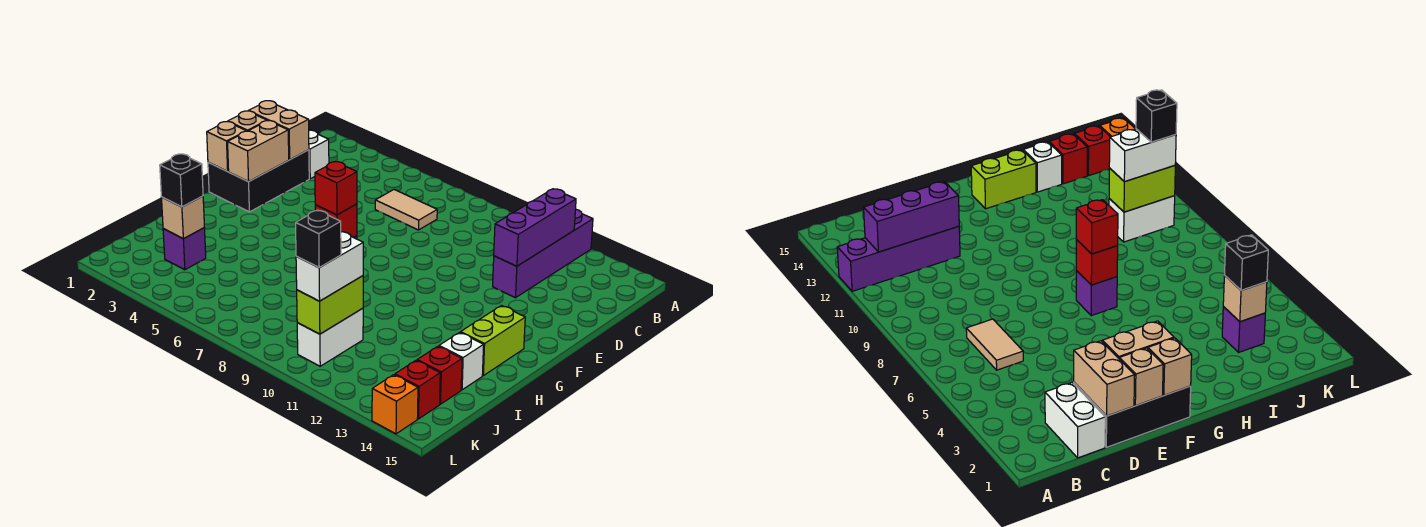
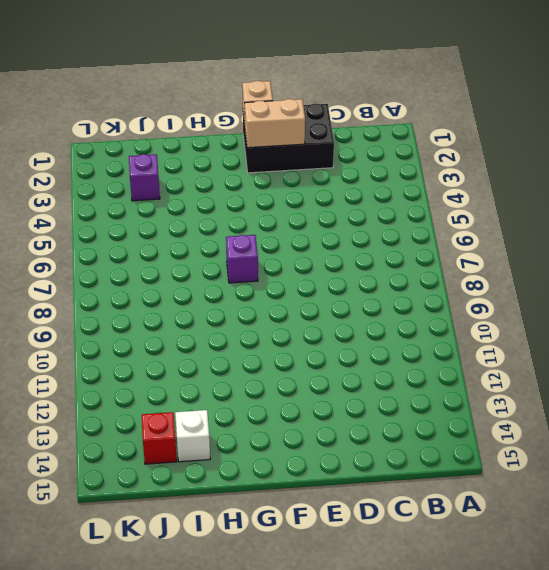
none -> purple brick A12:D12 level 1
none -> white brick C1:C2 level 1
none -> tan tile C6:C7 level 1

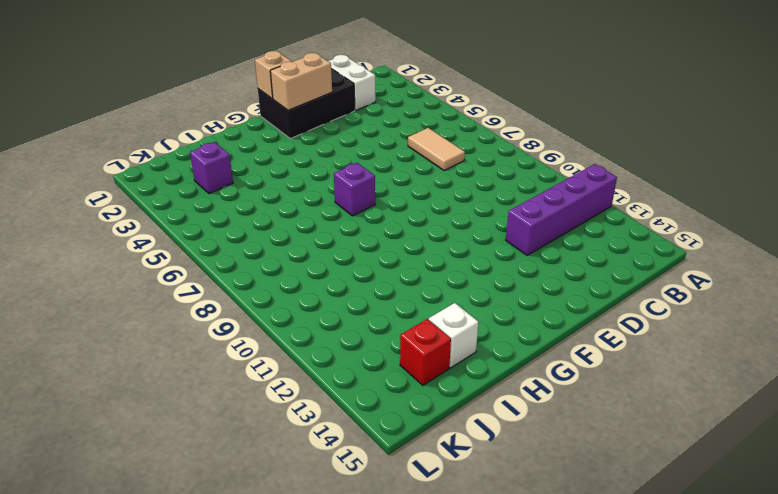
none -> lime brick G14:H14 level 1
none -> white brick J10:K10 level 1
none -> red brick K14 level 1

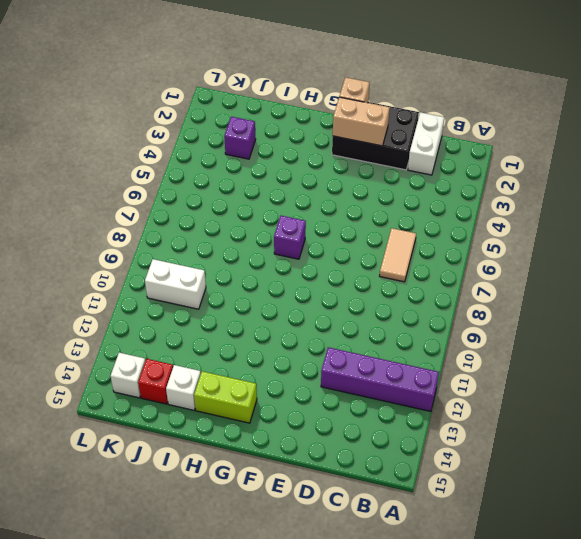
white brick K14 level 1 -> red brick K14 level 1
none -> orange brick L14 level 1
none -> purple brick B12:D12 level 2
none -> tan brick D1:D2 level 2

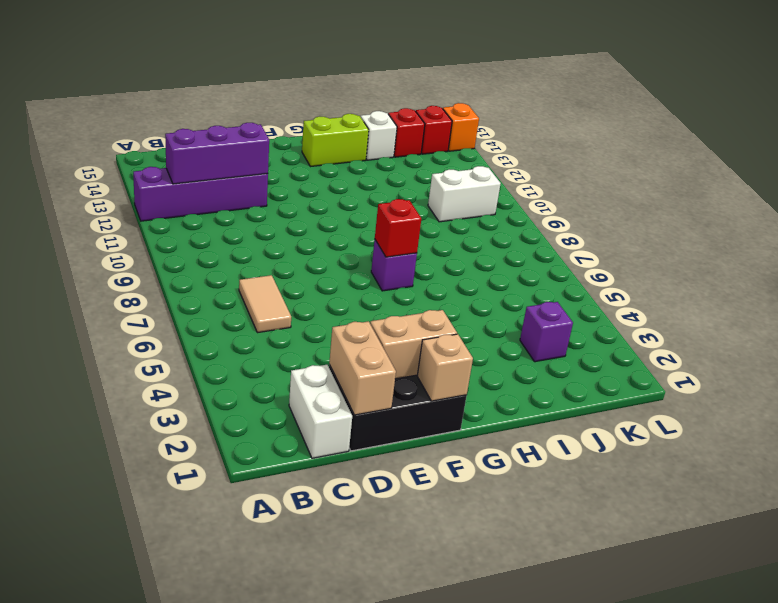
none -> tan brick E1 level 2
none -> tan brick J3 level 2
none -> lime brick J10:K10 level 2

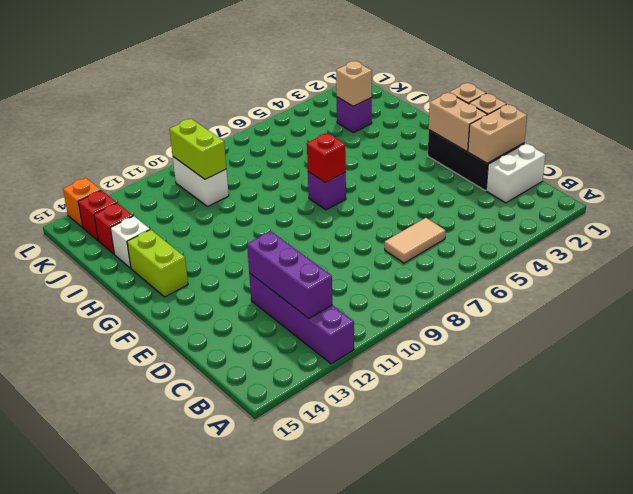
none -> red brick G7 level 3
none -> black brick J3 level 3
none -> white brick J10:K10 level 3

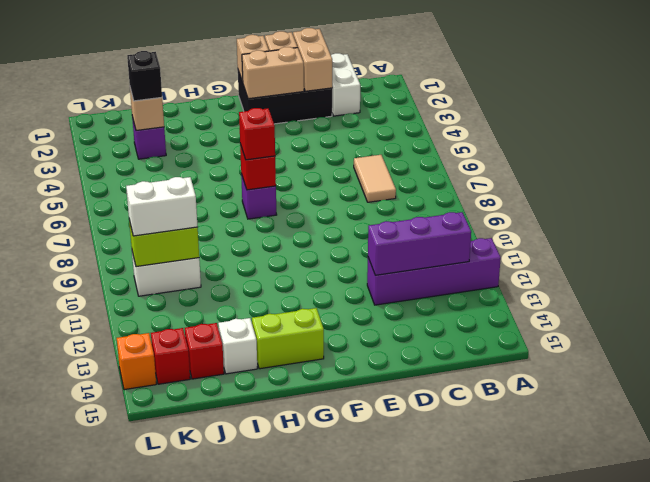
none -> black brick K10 level 4

